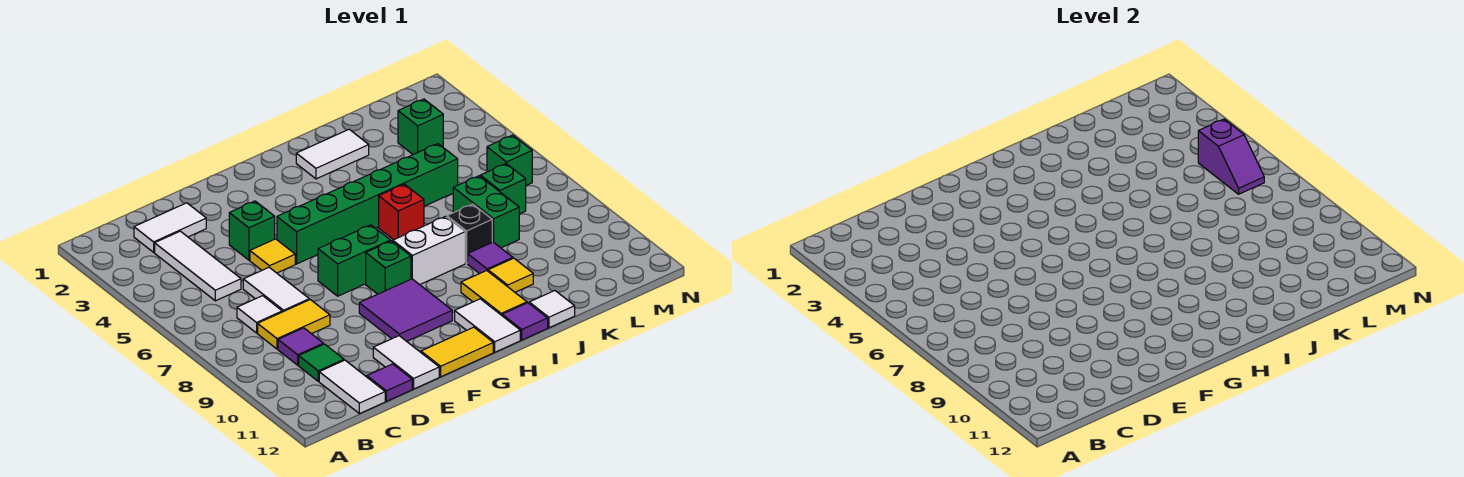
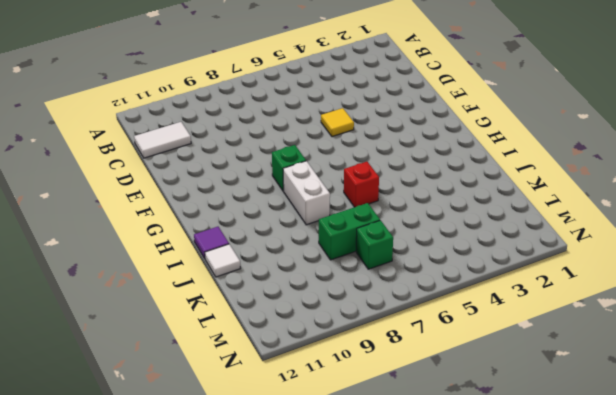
none -> white tile C2:D2 level 1
none -> white tile C3:C5 level 1
none -> white tile C7 level 1
none -> yellow tile C8:D8 level 1

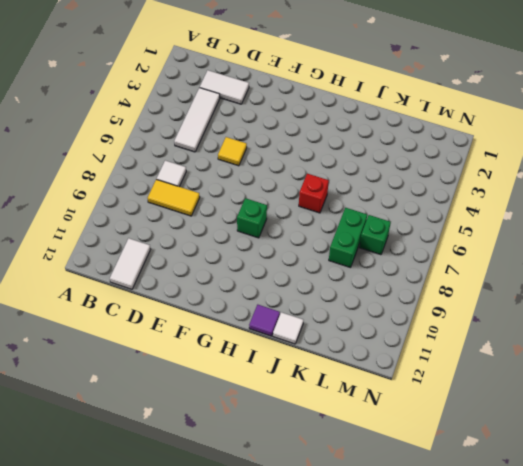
none -> purple tile C9 level 1
none -> green tile C10 level 1
none -> white tile D6:D7 level 1
none -> purple tile D12 level 1

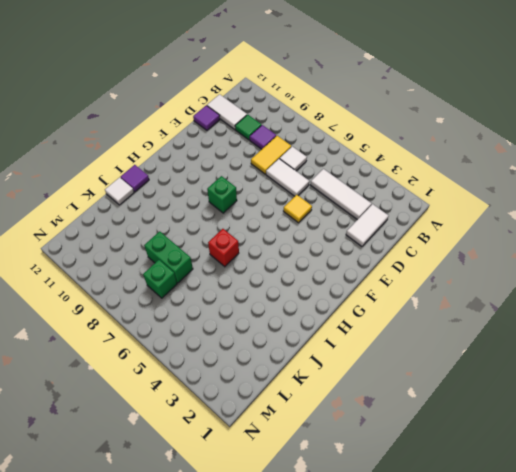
none -> green brick E4 level 1
none -> white tile E11:E12 level 1
none -> green brick F5:K5 level 1
none -> green brick F7:G7 level 1

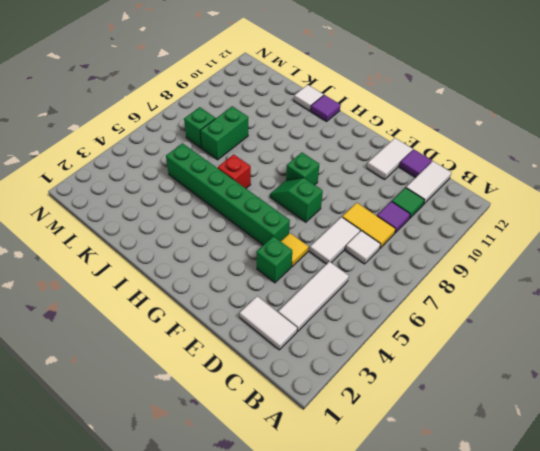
green slope F7:G7 level 1 top F -> green brick F7:G7 level 1
none -> purple tile F9:G10 level 1
none -> yellow tile F12:G12 level 1
none -> white brick H8:I8 level 1
none -> white tile H11:H12 level 1

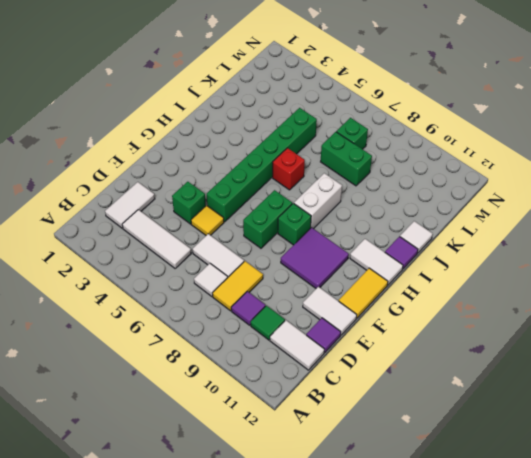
none -> white tile I2:J2 level 1
none -> yellow tile I10:I11 level 1
none -> black brick J8 level 1
none -> purple tile J9 level 1

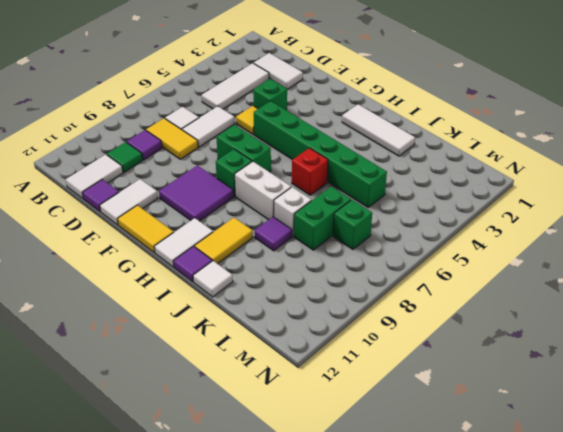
white tile H2:J2 level 1 -> white tile I2:J2 level 1
white brick J8 level 1 -> black brick J8 level 1
none -> yellow tile J10 level 1
none -> green brick L3 level 1
none -> green brick M6 level 1
none -> purple slope M5:M6 level 2 top 5

